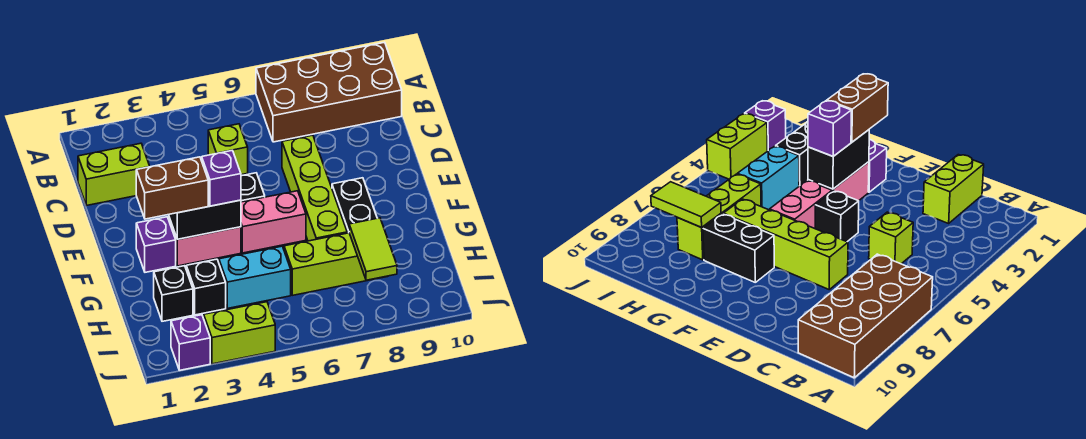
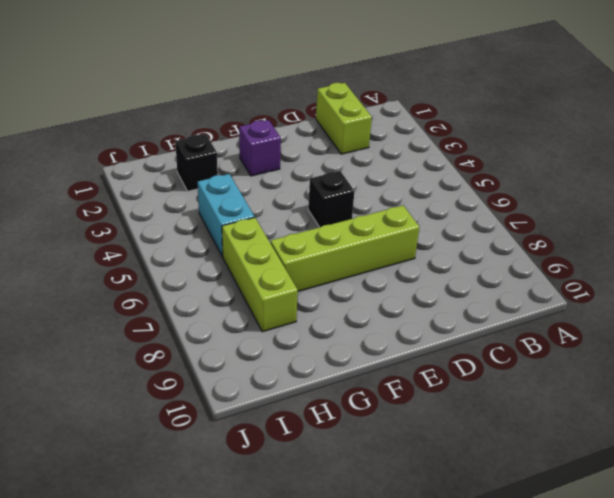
none -> brown brick A7:B10 level 1
none -> lime brick C5 level 1
none -> pink brick F3:F4 level 1

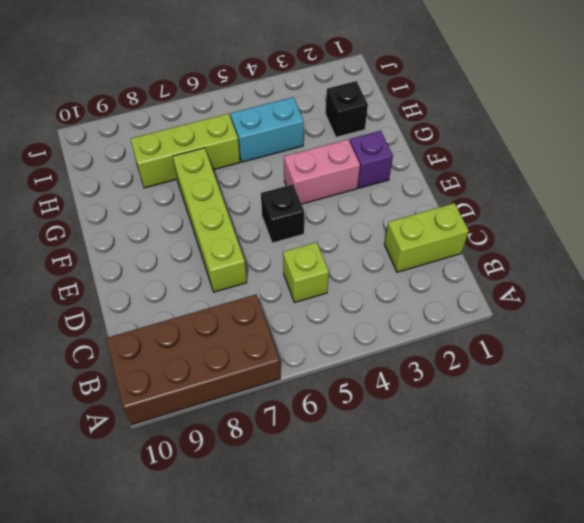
none -> pink brick F5:F6 level 1
none -> black brick F8:G8 level 1
none -> black brick H3 level 1

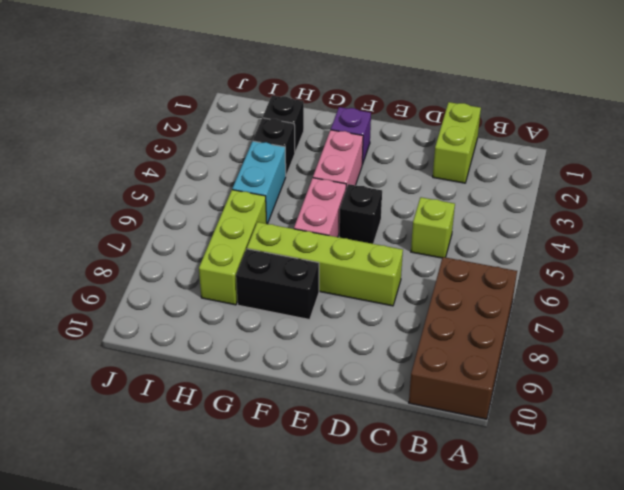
none -> purple brick J2 level 1
none -> lime brick J3:J4 level 1
none -> black brick F3:F4 level 2

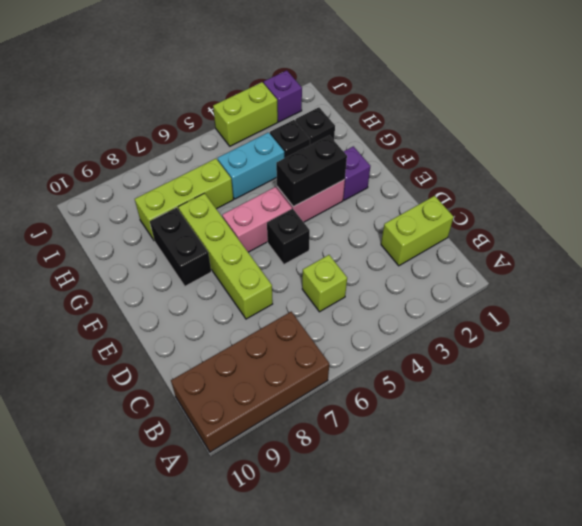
none -> lime tile H8:I8 level 2
none -> brown brick F2:F3 level 3
none -> purple brick F4 level 3

